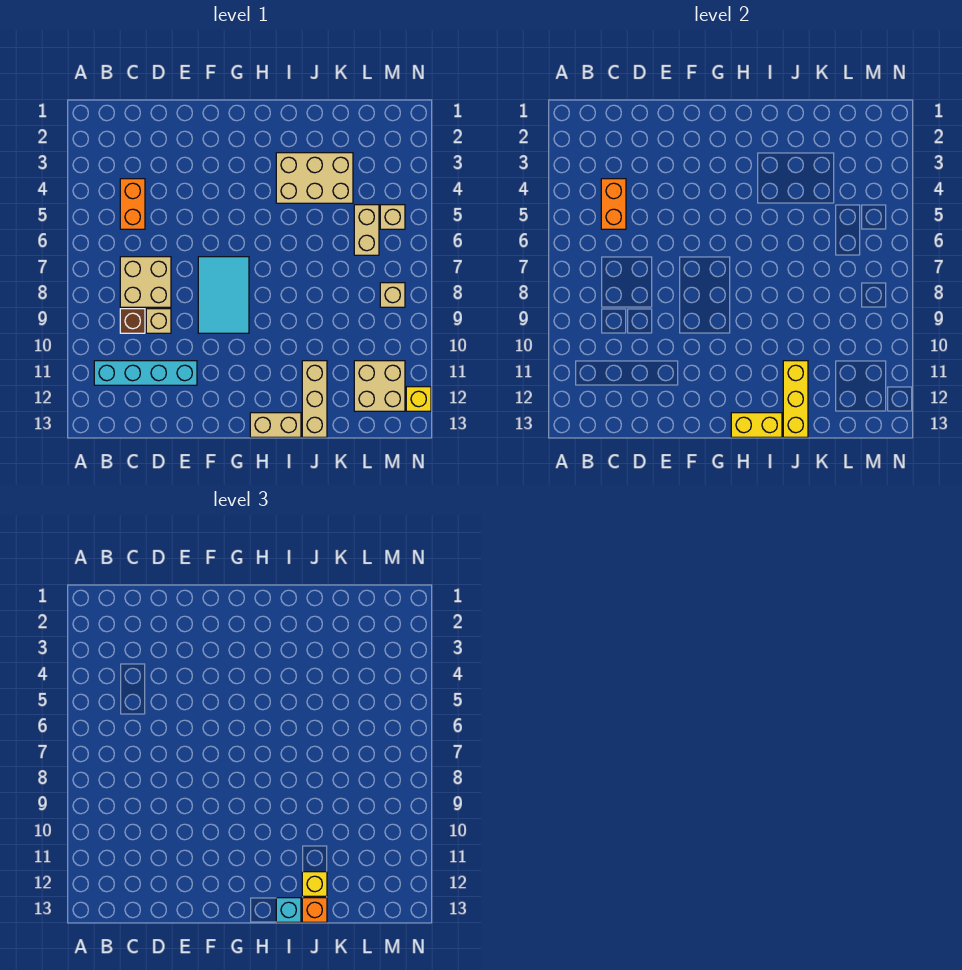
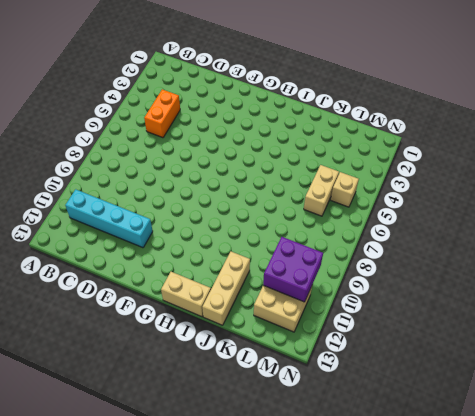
purple brick L10:M11 level 2 -> none
none -> tan brick C7:D8 level 1
none -> brown brick C9 level 1
none -> tan brick D9 level 1

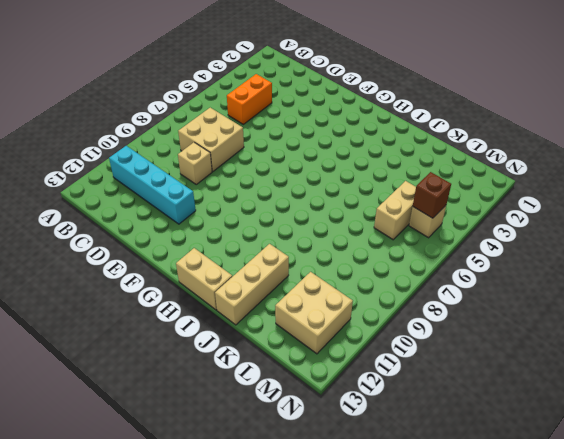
brown brick M5 level 2 -> brown brick C9 level 1
none -> cyan tile F7:G9 level 1
none -> tan brick I3:K4 level 1
none -> tan brick M8 level 1

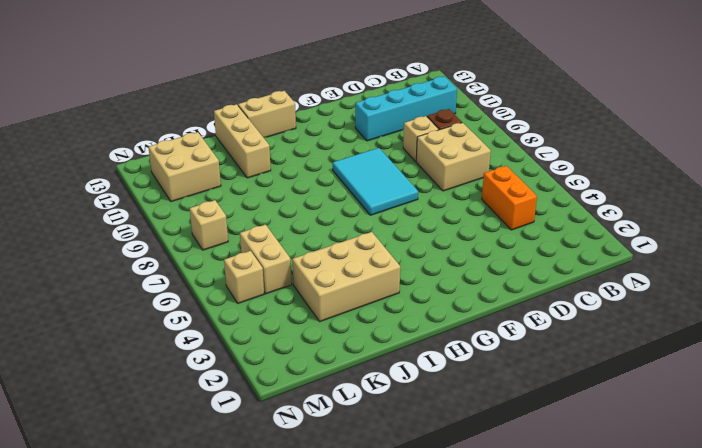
none -> yellow brick N12 level 1
none -> orange brick C4:C5 level 2
none -> yellow brick H13:I13 level 2

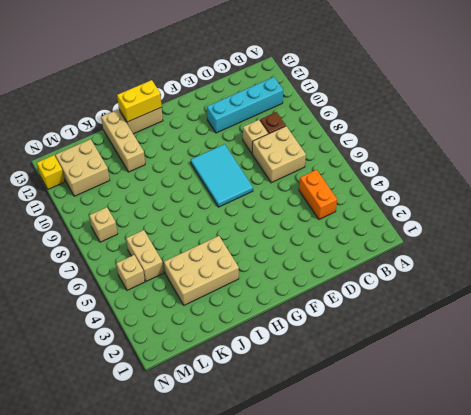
none -> orange brick C4:C5 level 2
none -> yellow brick J11:J13 level 2
none -> cyan brick I13 level 3

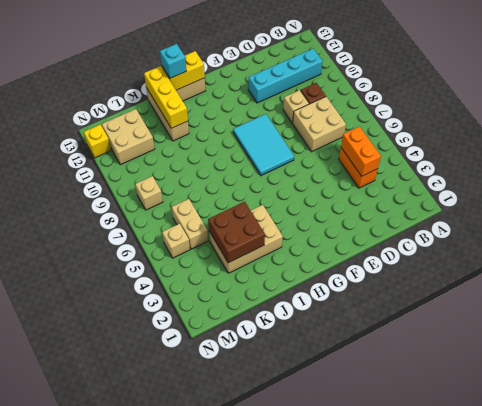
brown brick J3:K4 level 2 -> none
none -> yellow brick J12 level 3
none -> orange brick J13 level 3

